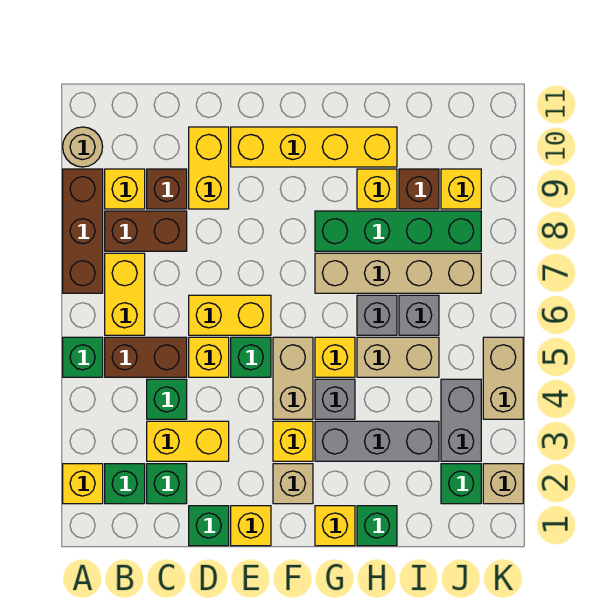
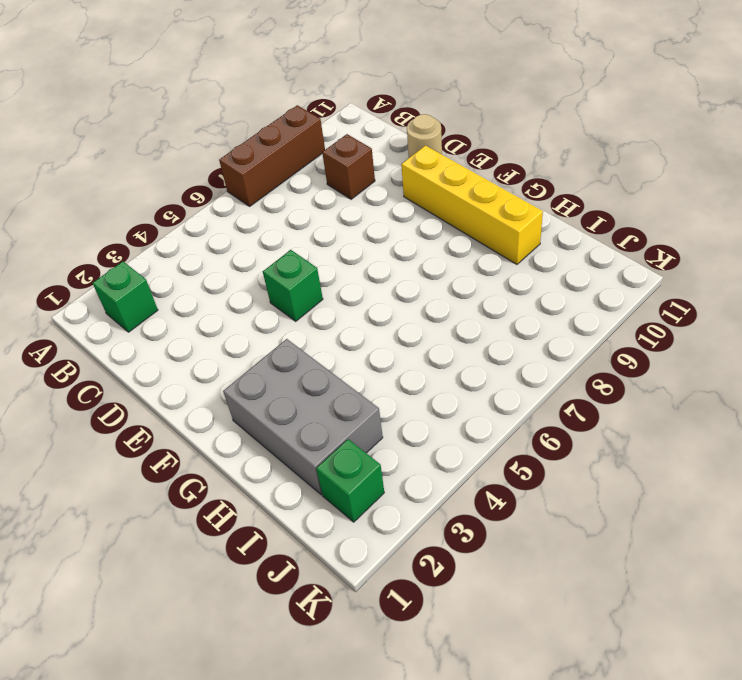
tan round brick D11 level 1 -> tan round brick A10 level 1
grey brick G2:I3 level 1 -> grey brick G3:I3 level 1
none -> yellow brick A2 level 1
none -> green brick A5 level 1
none -> brown brick B5:C5 level 1
none -> yellow brick B6:B7 level 1

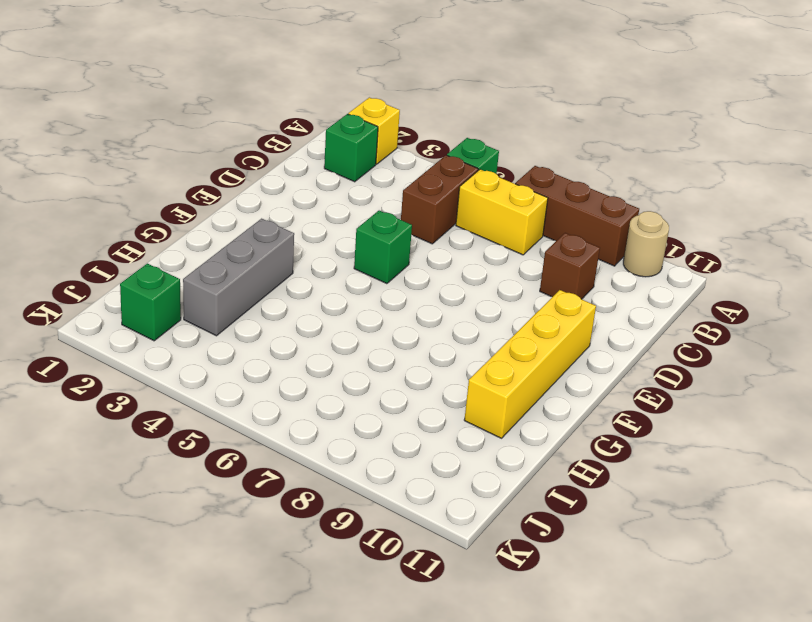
none -> brown brick B8:C8 level 1
none -> yellow brick B9 level 1
none -> green brick C2 level 1
none -> yellow brick C3:D3 level 1

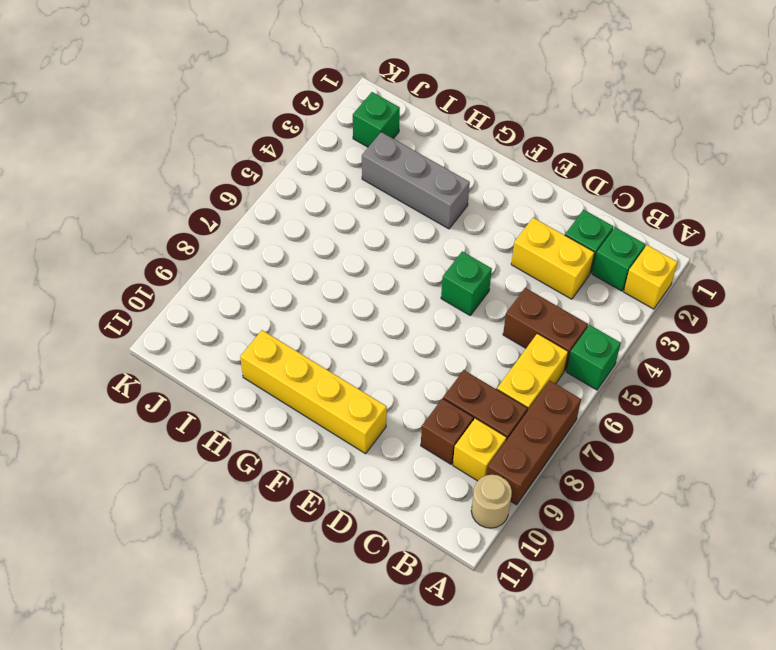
none -> green brick C4 level 1
none -> green brick D1 level 1
none -> yellow brick D5 level 1
none -> yellow brick D6:E6 level 1

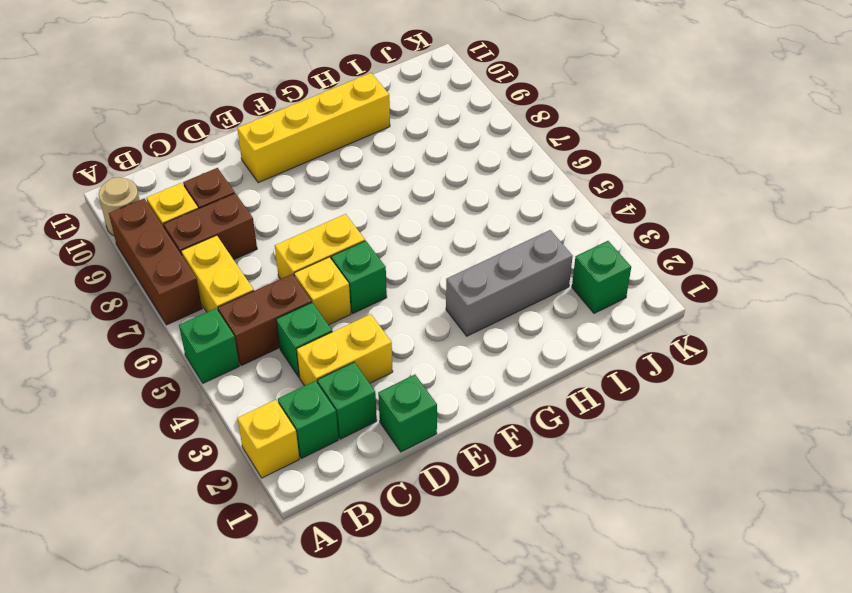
none -> yellow brick D9:D10 level 1
none -> yellow brick E1 level 1
none -> tan brick F2 level 1
none -> yellow brick F3 level 1

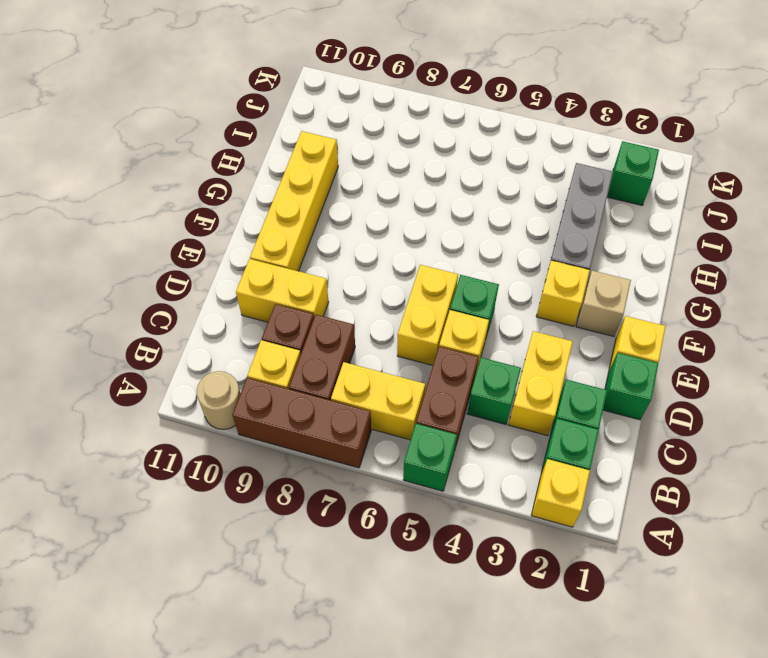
none -> tan brick F4:F5 level 1
none -> yellow brick G1 level 1
none -> grey brick G4 level 1
none -> yellow brick G5 level 1

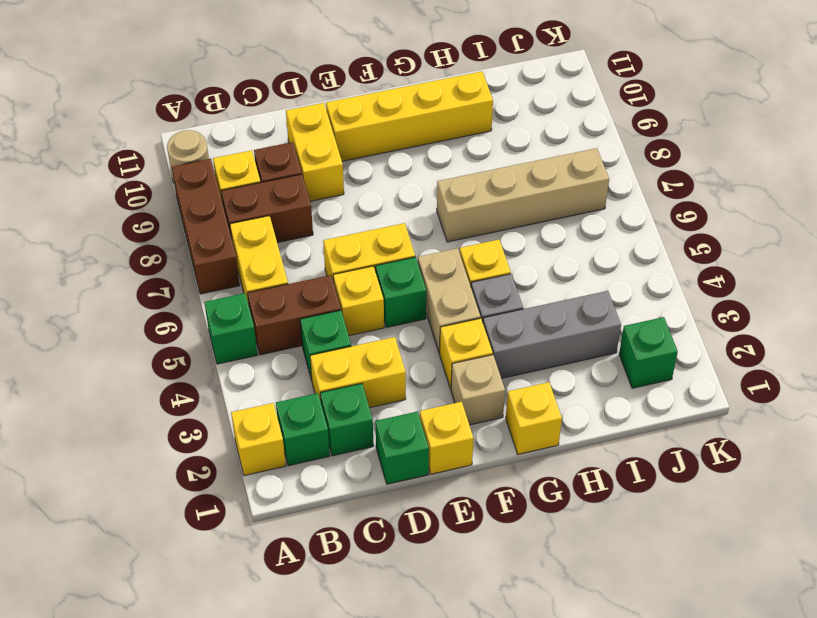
none -> green brick G8:J8 level 1
none -> green brick H1 level 1
none -> tan brick H5:I5 level 1
none -> grey brick H6 level 1

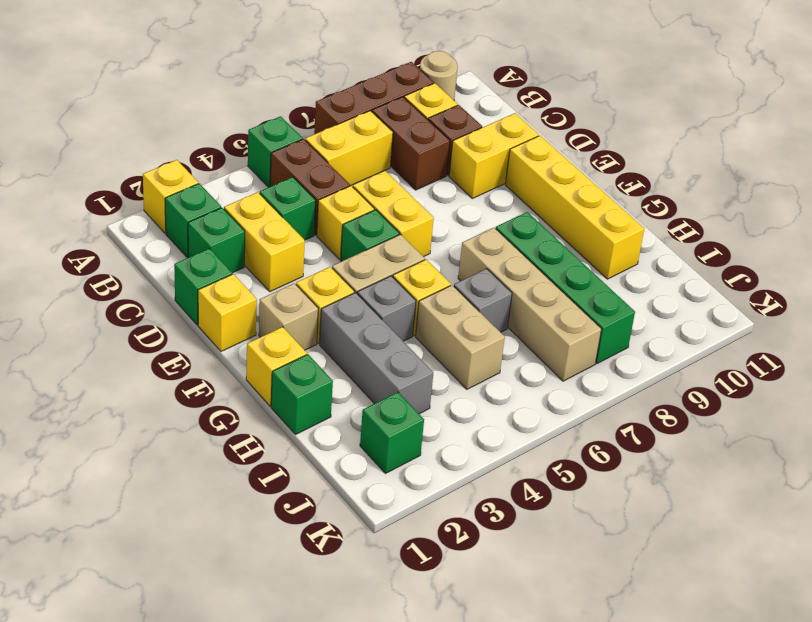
none -> yellow brick H9 level 1
none -> grey brick I6 level 1
none -> brown brick I9 level 1
none -> grey brick J3:J4 level 1

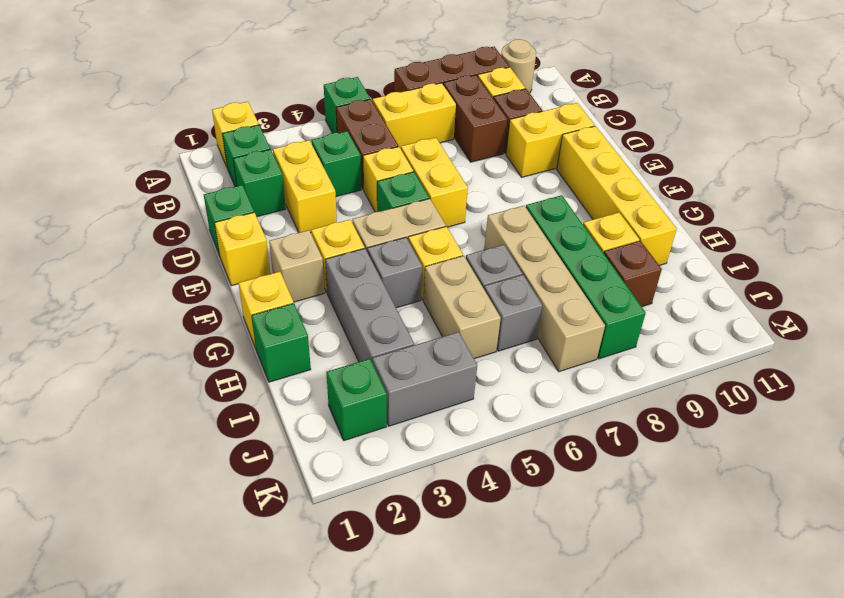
none -> yellow brick J9 level 1
none -> tan brick K2 level 1
none -> tan brick K4:K5 level 1

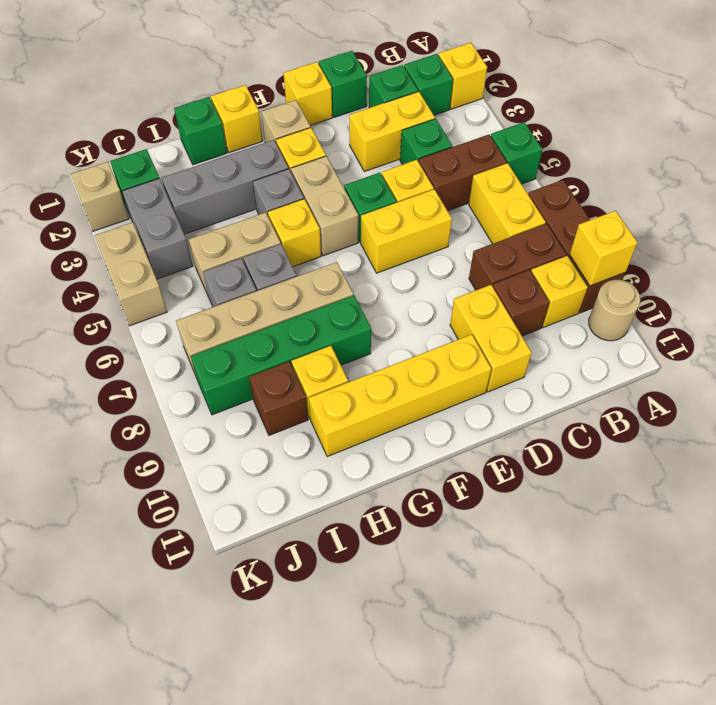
yellow brick A9 level 2 -> yellow brick J9 level 1

